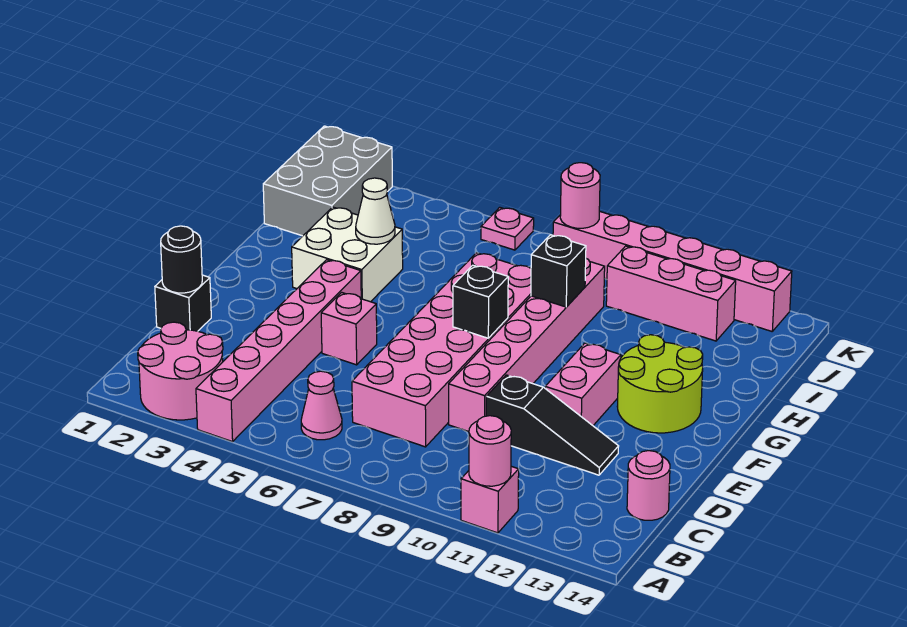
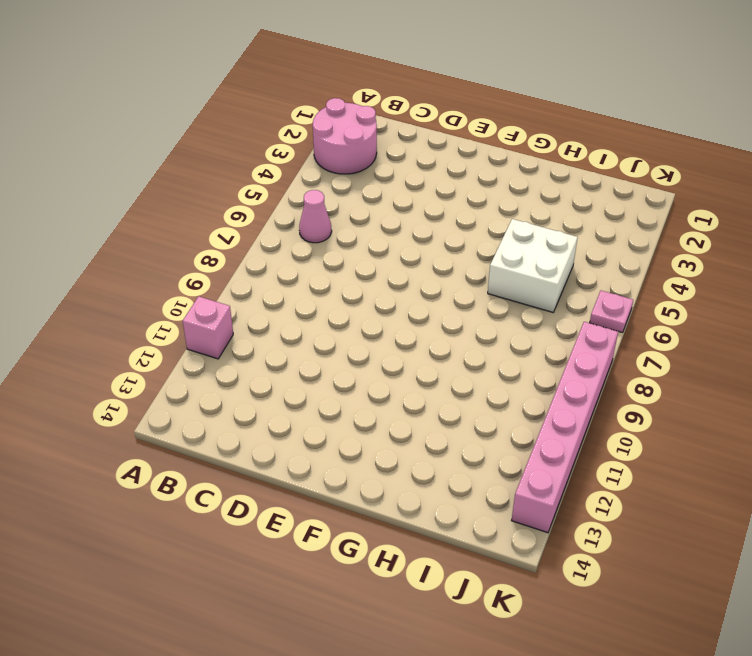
white brick H5:I6 level 1 -> white brick G3:H4 level 1
none -> pink brick A4:F4 level 1
none -> pink brick C7:H8 level 1
none -> pink round brick C14 level 1

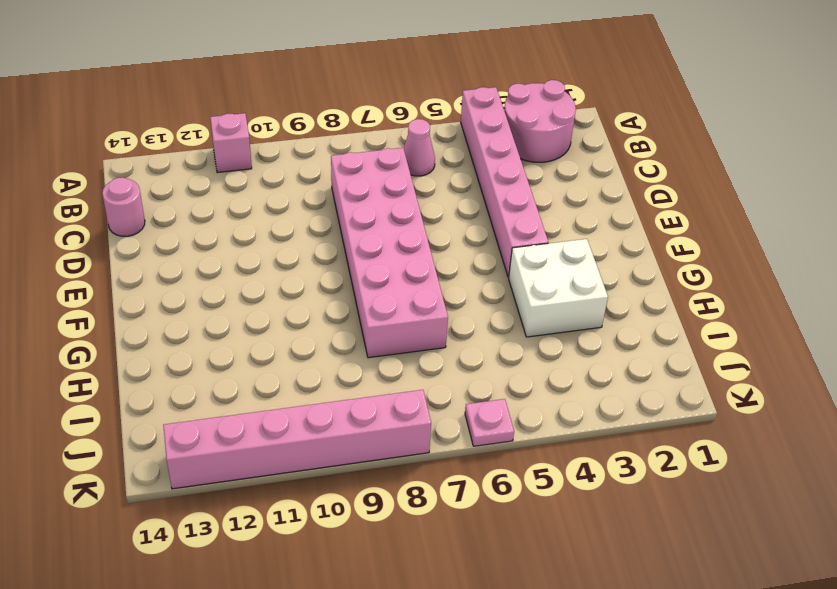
none -> black brick D1 level 1
none -> pink brick D9:I9 level 1
none -> black slope D10:D12 level 1 top 10

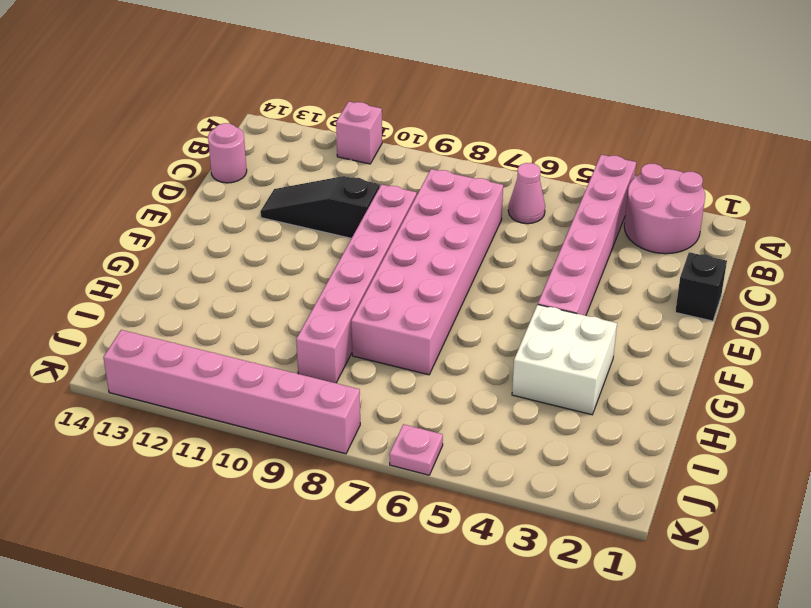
none -> pink brick E5 level 1
none -> pink brick E11:F11 level 1
none -> lime round brick F12:G13 level 1

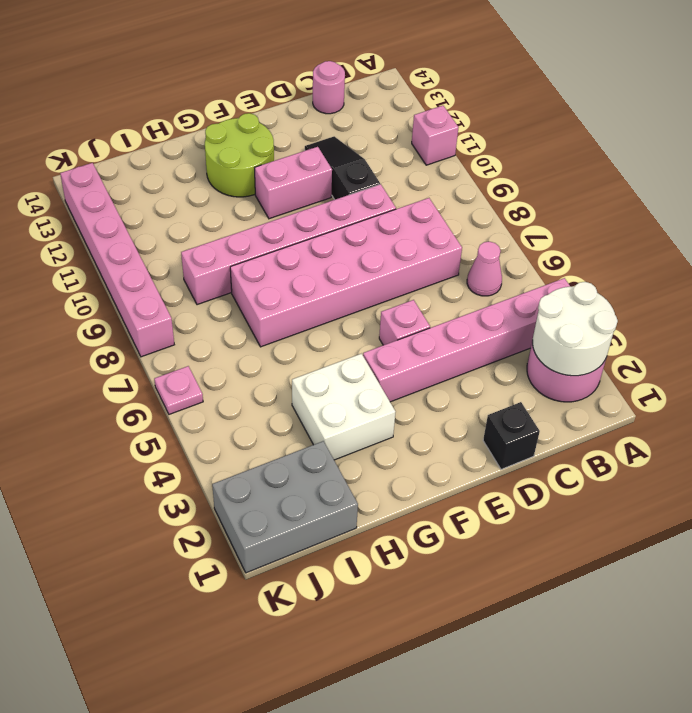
white round brick A2:B3 level 2 -> none
none -> pink brick J10:J12 level 1
none -> pink round brick A11 level 2
none -> black round brick D1 level 2

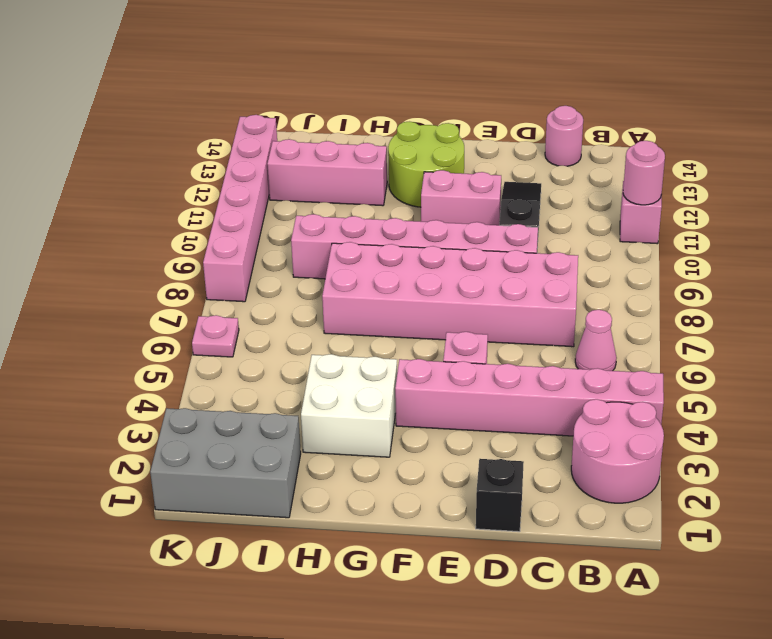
pink brick H12:J12 level 1 -> pink brick J10:J12 level 1
none -> black round brick D1 level 2
none -> black brick F8 level 2
none -> white cone H4 level 2

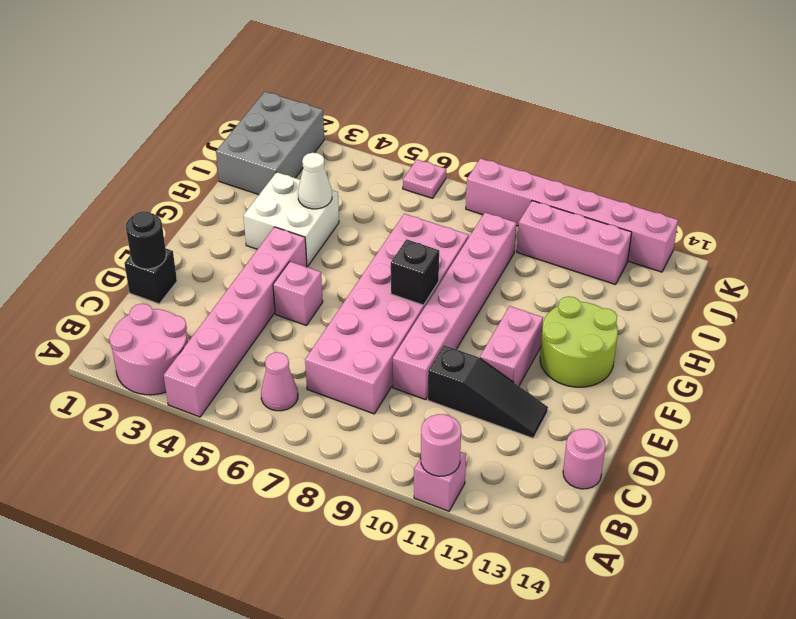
none -> black brick H9 level 2
none -> pink round brick K8 level 2

